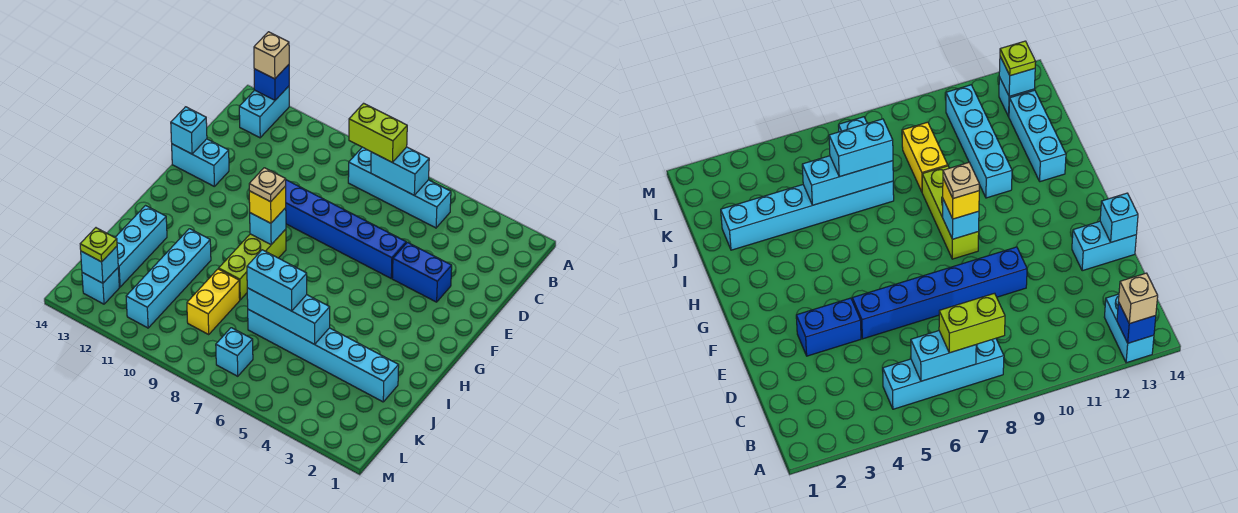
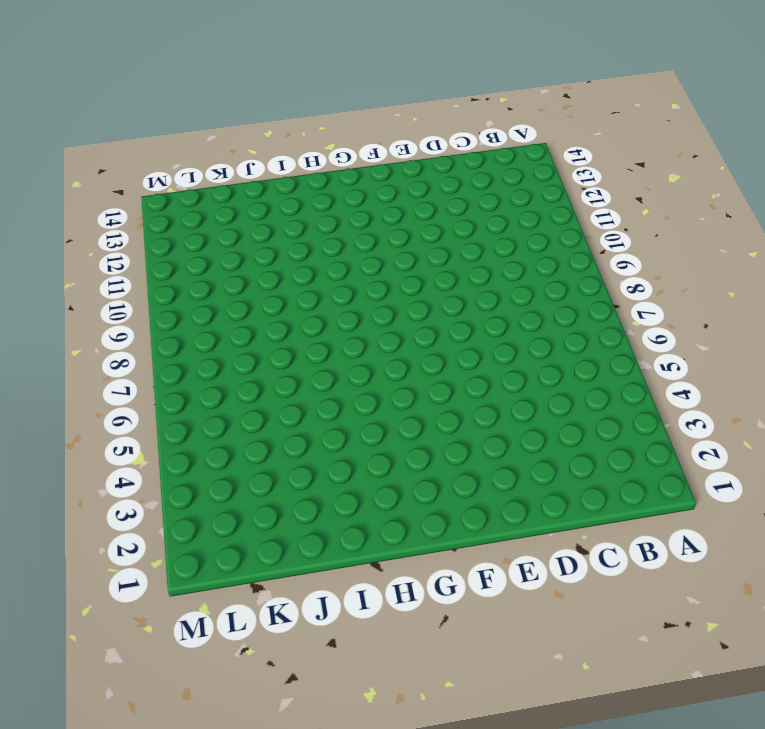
none -> cyan brick A13:B13 level 1
none -> cyan brick B5:B8 level 1
none -> blue brick E3:E4 level 1

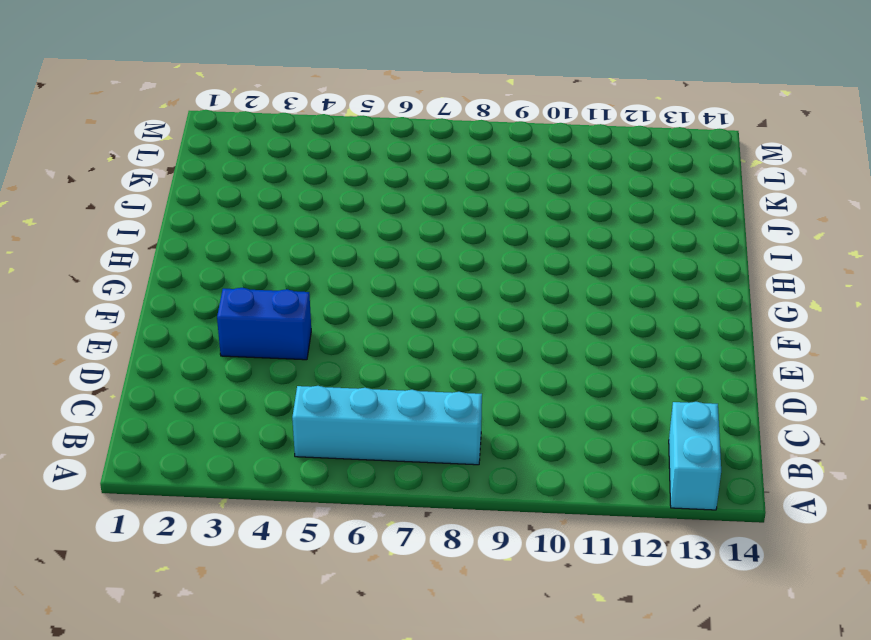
none -> blue brick E5:E10 level 1
none -> cyan brick E13:E14 level 1
none -> lime brick G9:I9 level 1

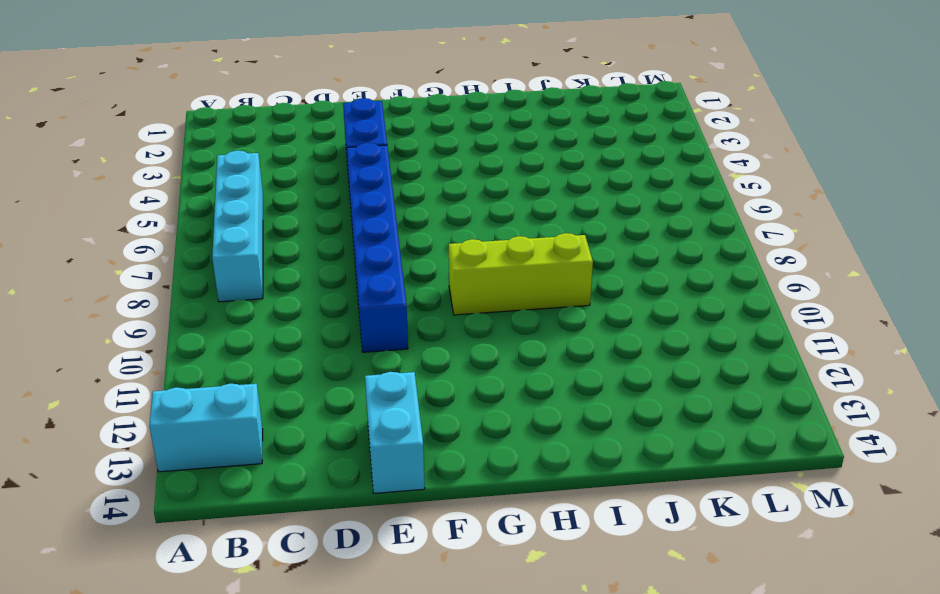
none -> cyan brick I11:L11 level 1
none -> cyan brick I13:K13 level 1
none -> cyan brick J2:J7 level 1

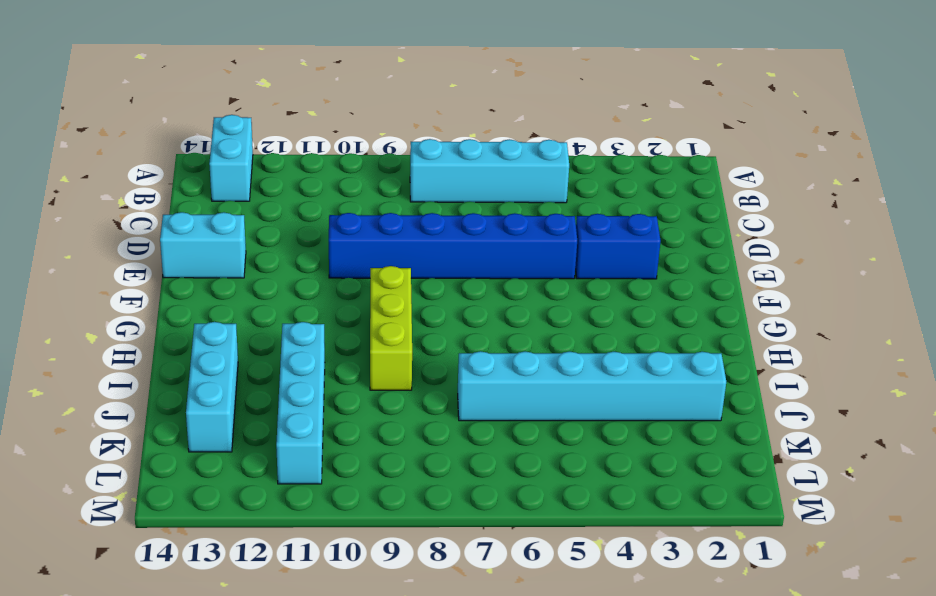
none -> yellow brick J9:K9 level 1
none -> cyan brick L7 level 1
none -> cyan brick L13 level 1

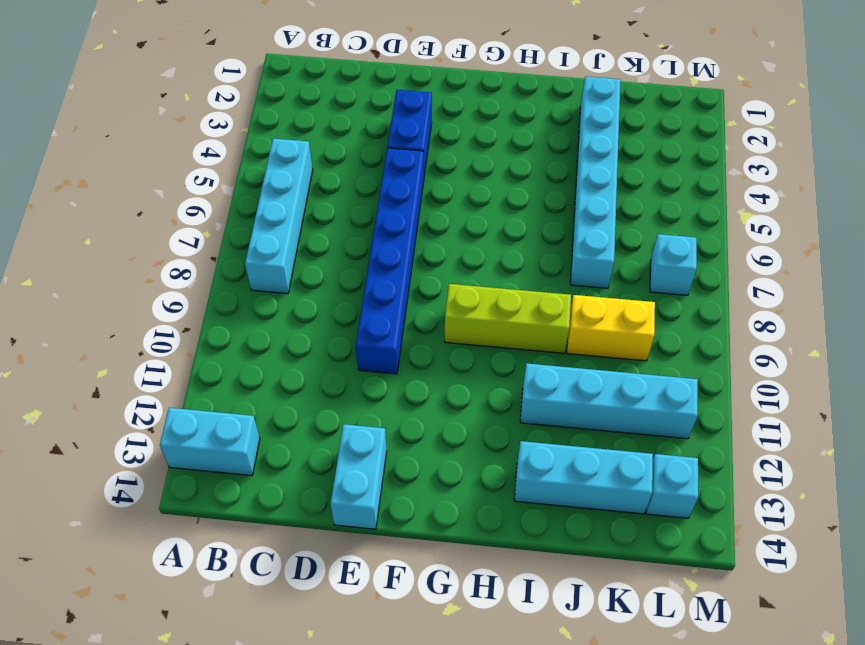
none -> blue brick A13 level 2
none -> cyan brick B6:B7 level 2
none -> cyan brick E14 level 2

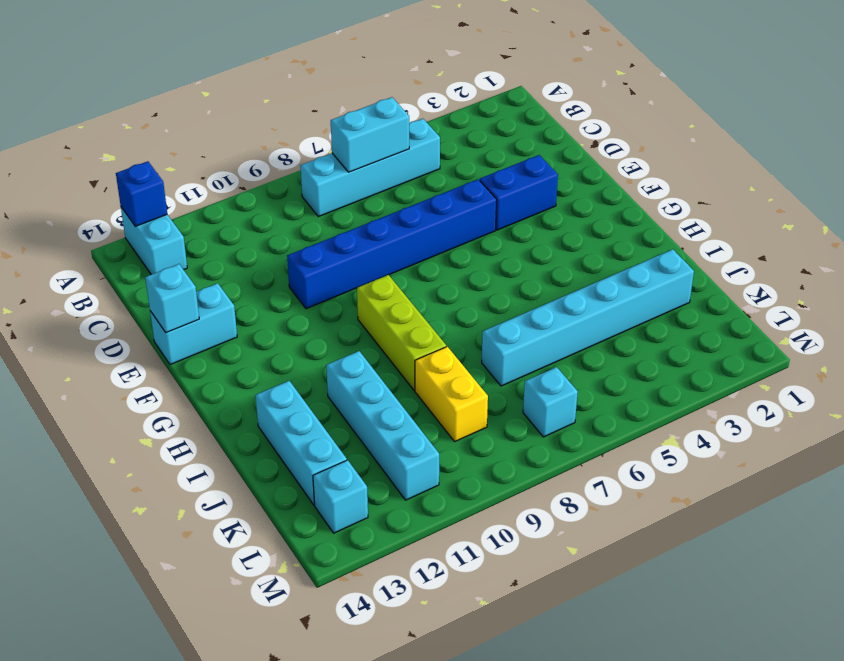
none -> cyan brick G9 level 2
none -> cyan brick J5:J7 level 2
none -> cyan brick L13 level 2

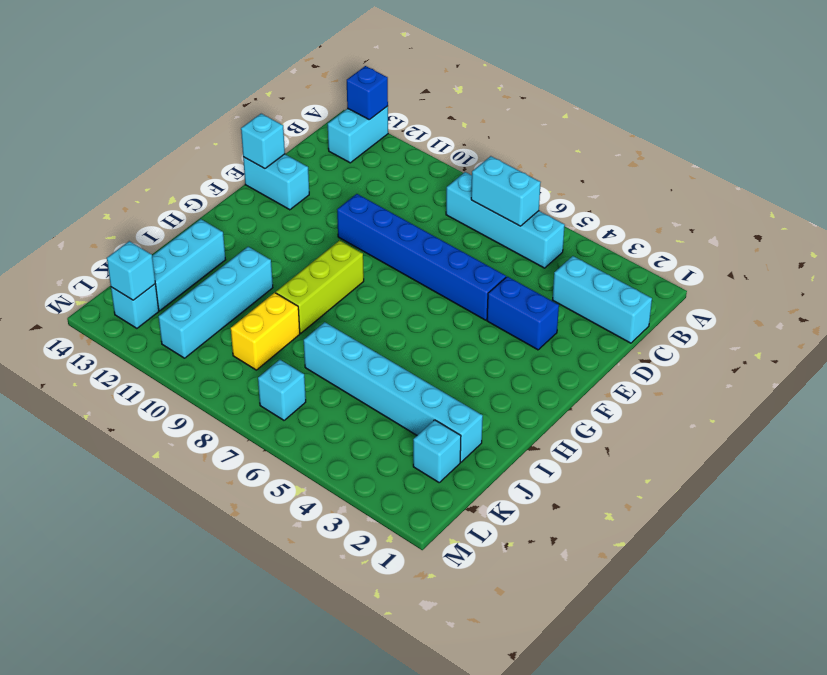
cyan brick C1:C3 level 1 -> cyan brick J5:J7 level 2
cyan brick K2 level 1 -> cyan brick G9 level 2
none -> tan brick A13 level 3
none -> lime brick B7:B8 level 3
none -> yellow brick G9 level 3

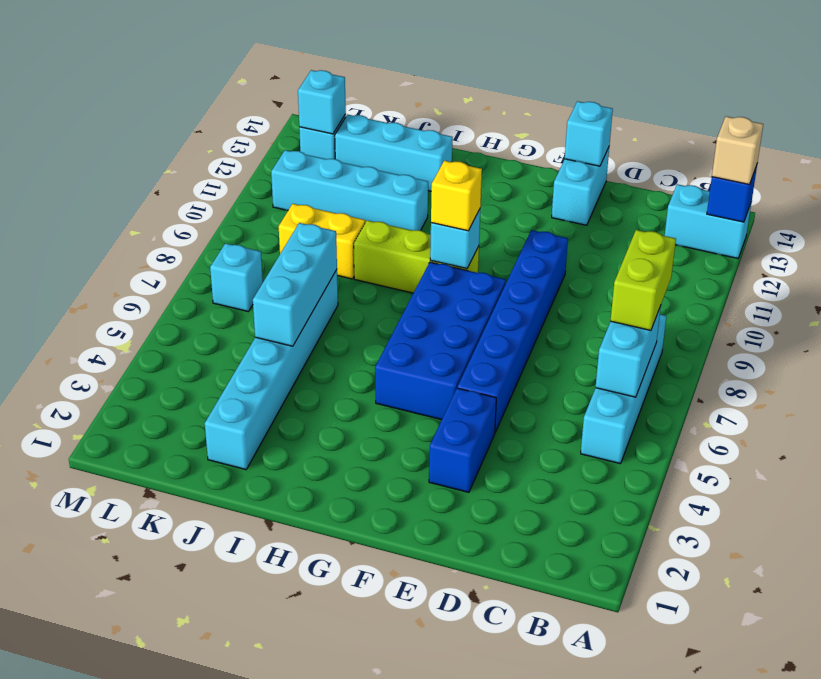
blue brick F5:G8 level 1 -> none
none -> cyan brick J6:J7 level 3
none -> lime plate L13 level 3
none -> tan plate G9 level 4

